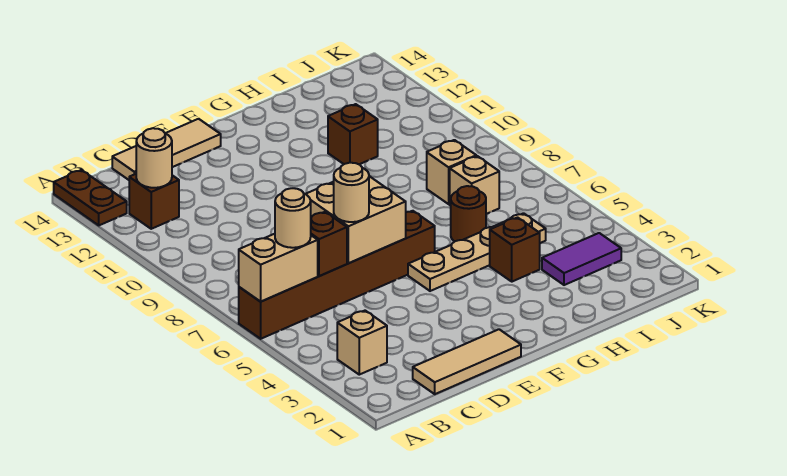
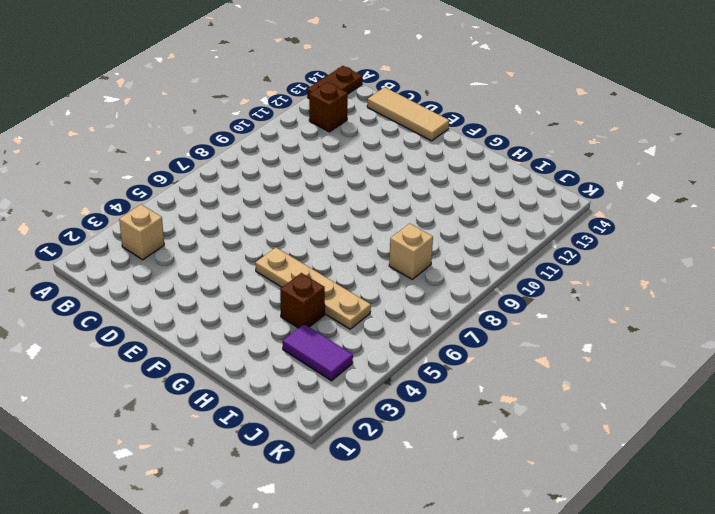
none -> brown brick A6:F6 level 1
none -> tan tile C1:E1 level 1
none -> brown round brick H6 level 1

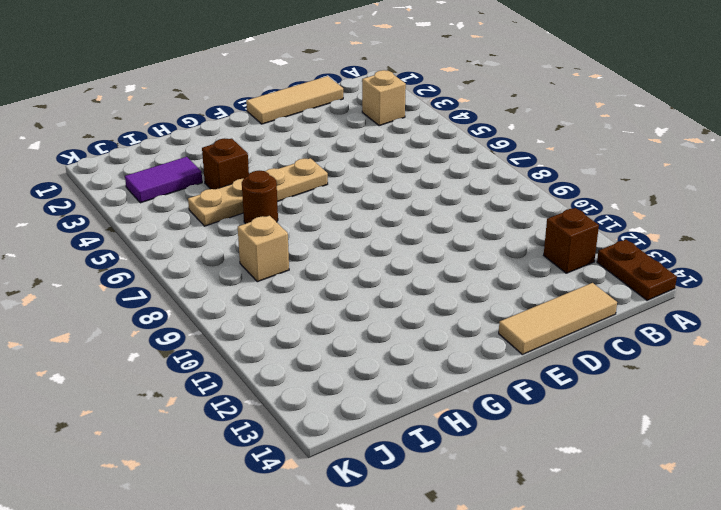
none -> brown brick A6:F6 level 1
none -> brown brick H11 level 1
none -> tan brick I7 level 1

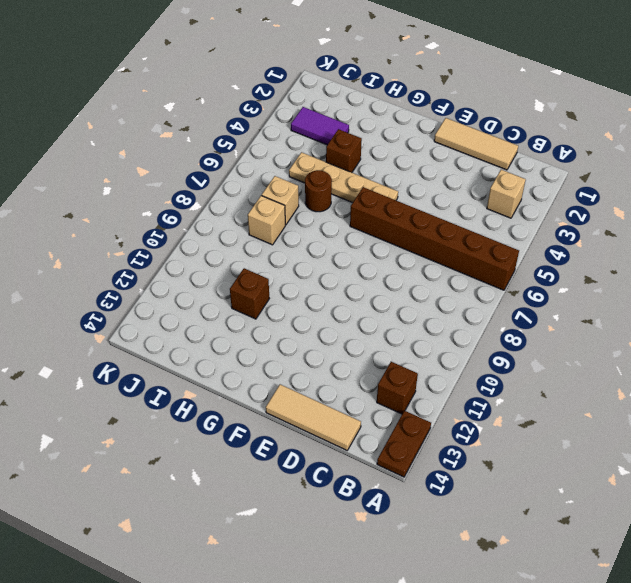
none -> tan brick A6:B6 level 2
none -> tan round brick B12 level 2
none -> brown brick C6 level 2

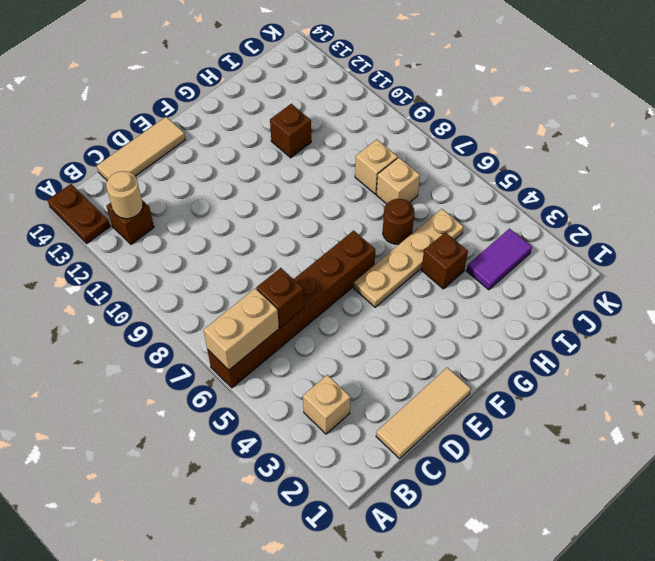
none -> tan brick D6:E7 level 2
none -> tan round brick B6 level 3
none -> tan round brick D6 level 3

